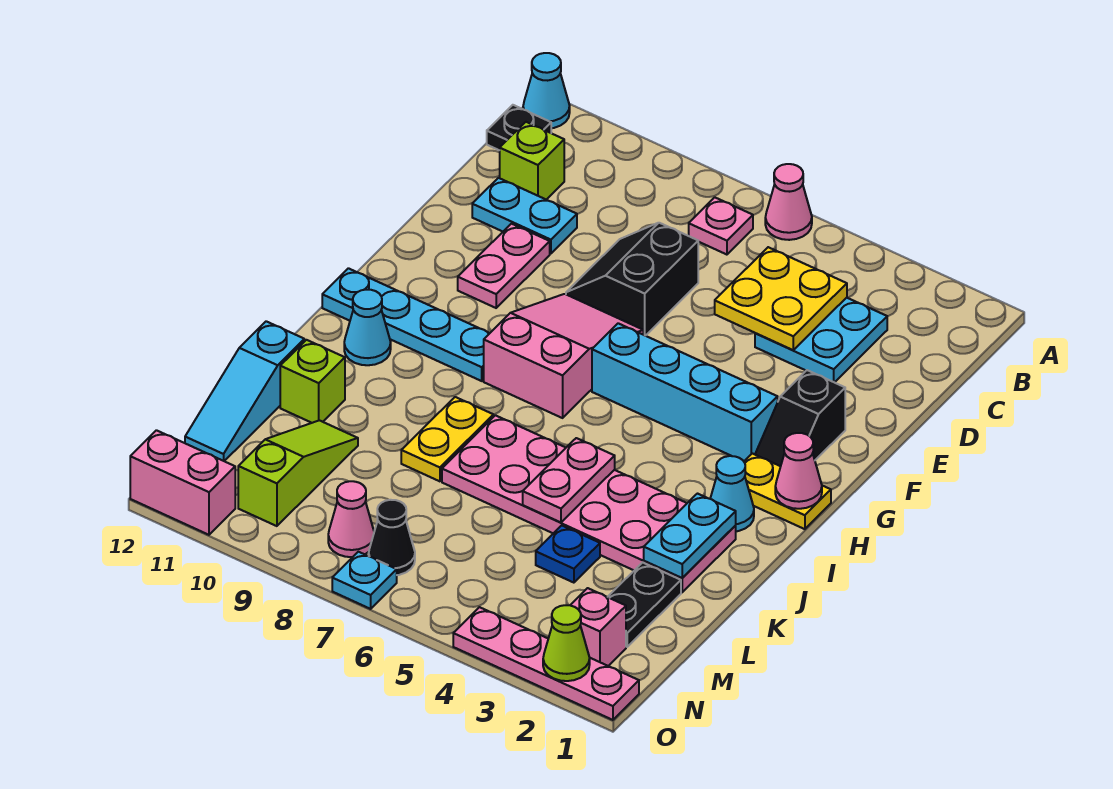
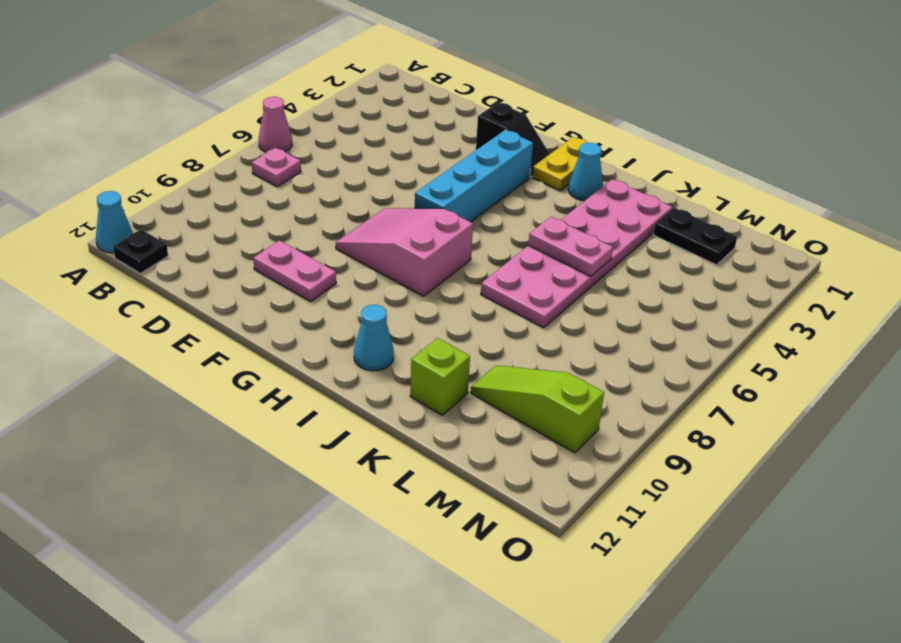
none -> cyan plate C3:D4 level 1
none -> lime brick C11 level 1
none -> black slope D7:E8 level 1 top 7
none -> cyan plate D10:D11 level 1

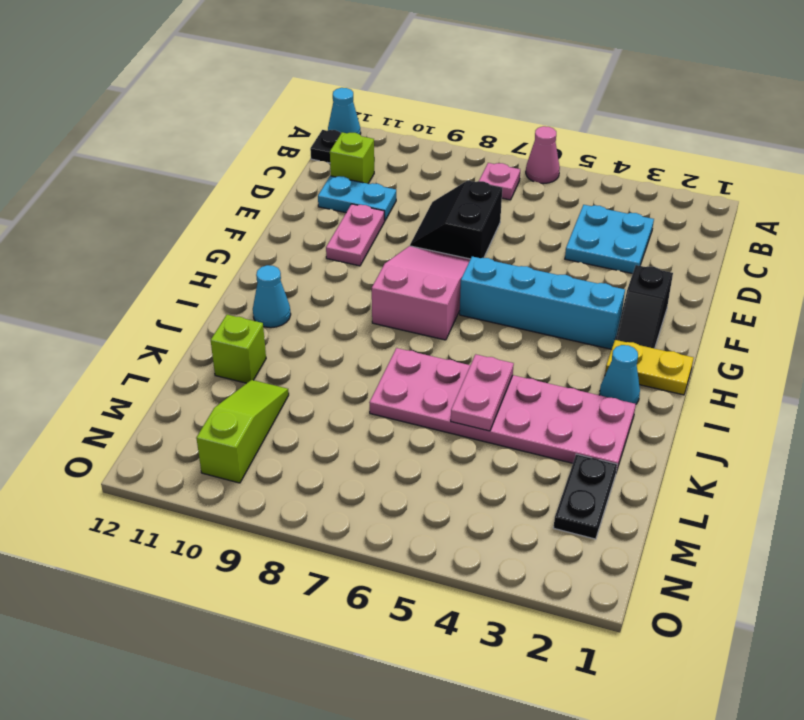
none -> cyan plate H9:H12 level 1
none -> yellow plate J8:K8 level 1
none -> cyan slope K12:M12 level 1 top K
none -> blue plate L4 level 1

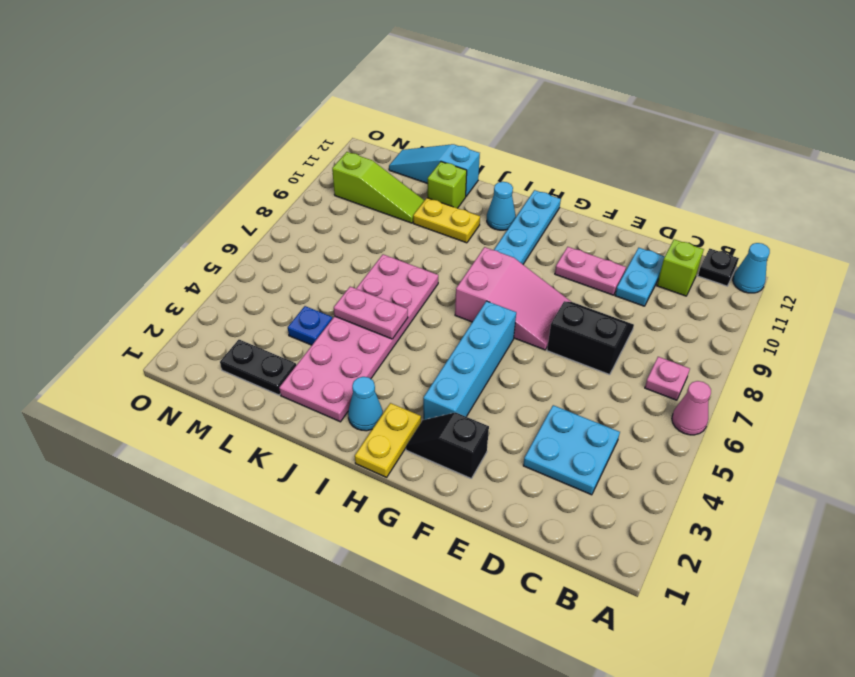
yellow plate J10:K10 level 1 -> yellow plate J8:K8 level 1
none -> pink brick N2 level 1
none -> black cone N7 level 1
none -> pink cone N8 level 1
none -> pink plate O1:O4 level 1

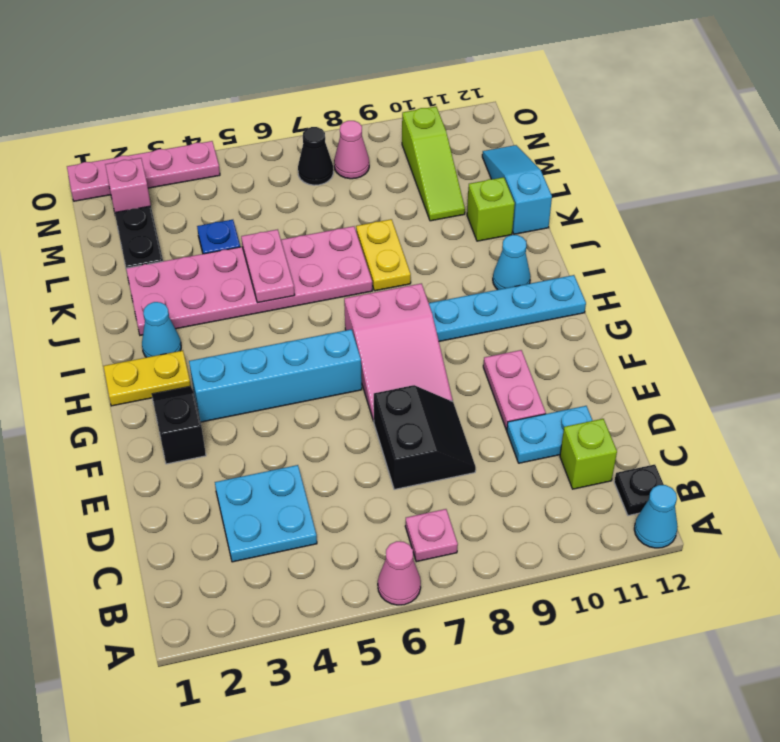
none -> cyan plate O7 level 1
none -> pink brick O11:O12 level 1
none -> yellow plate C4:D5 level 2
none -> pink cone H1 level 2

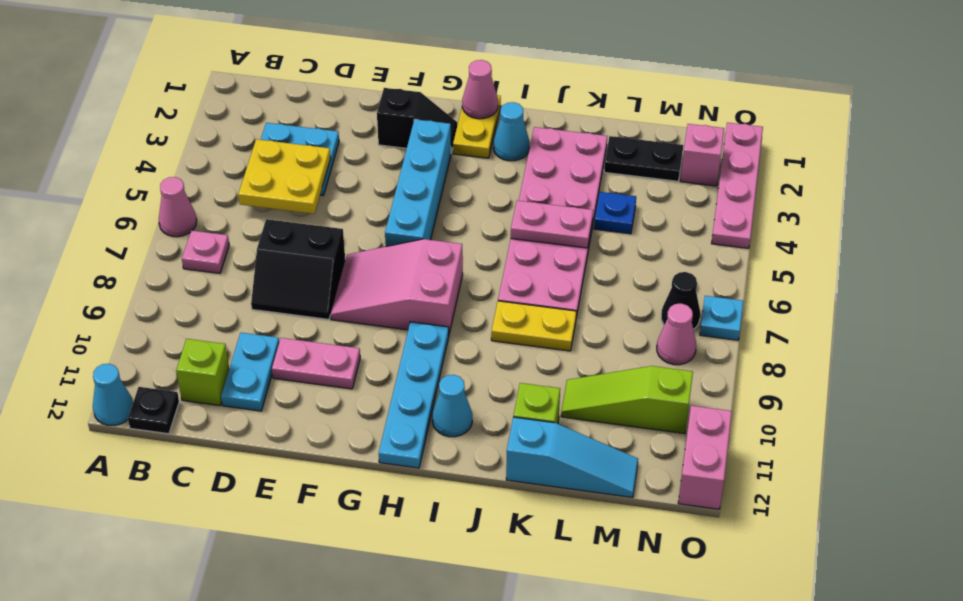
none -> cyan plate J2:K2 level 2
none -> lime cone O2 level 2

